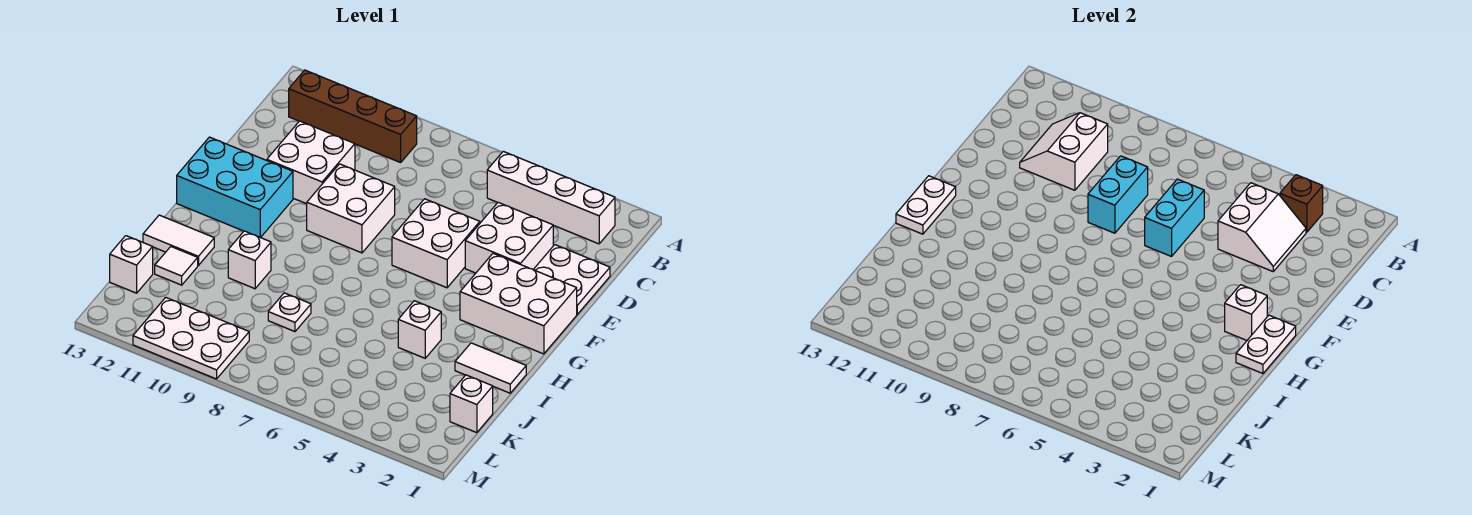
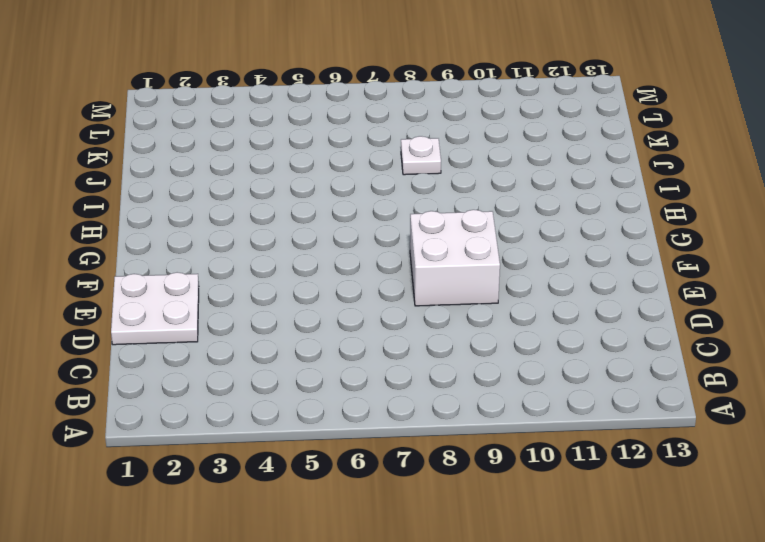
none -> white brick B2:B5 level 1
none -> brown brick B9:B12 level 1
none -> white brick D3:E4 level 1

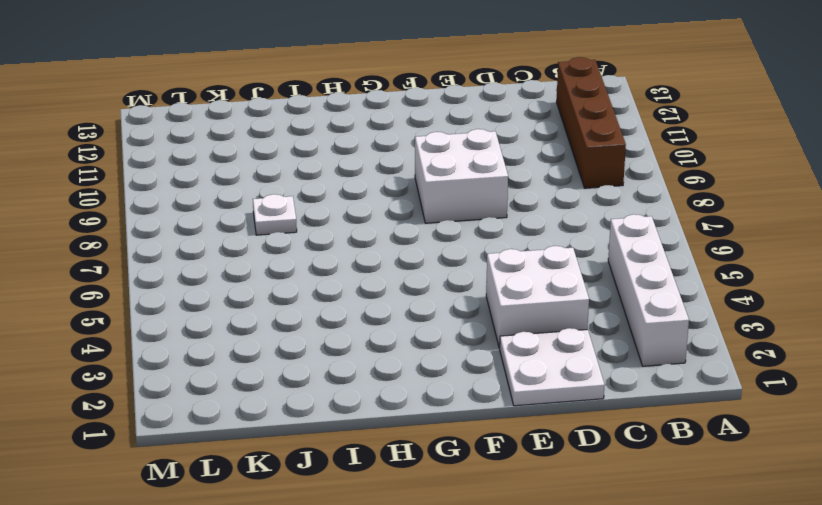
none -> white brick D10:E11 level 1
none -> white brick E5:F6 level 1
none -> white brick F1:G3 level 1

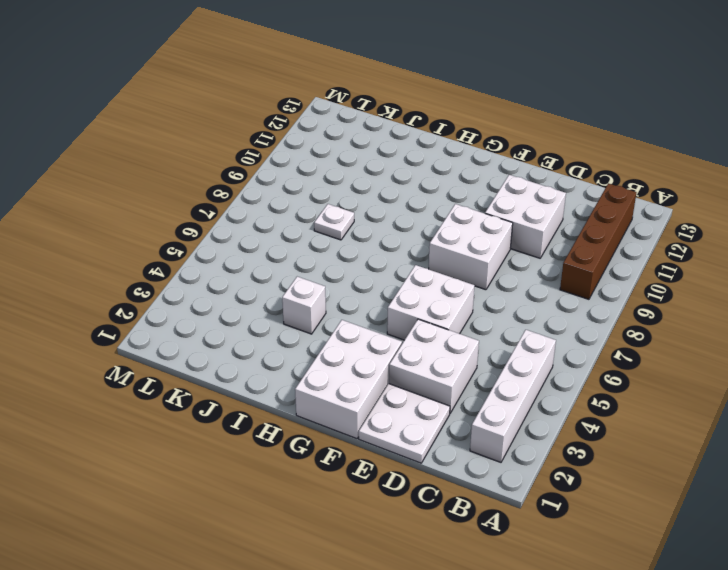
none -> cyan brick F11:G13 level 1
none -> white tile I1:I2 level 1
none -> white brick I10 level 1

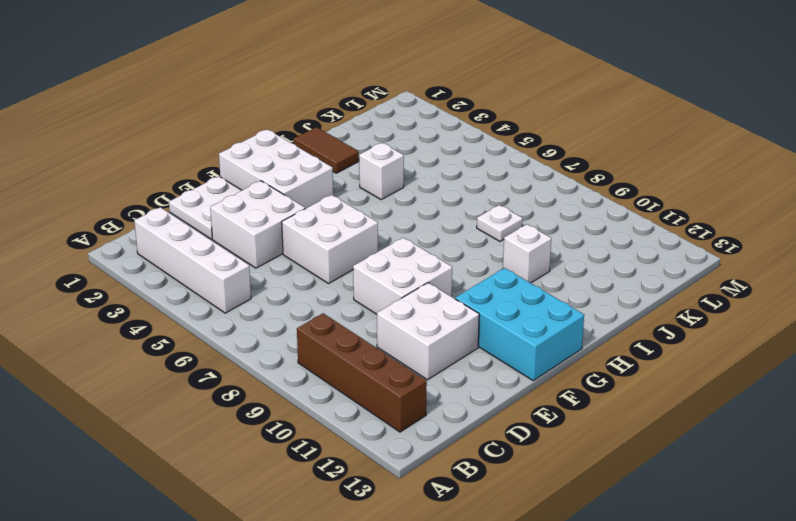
brown tile I1:I2 level 1 -> white tile I1:I2 level 1
none -> white tile I12:I13 level 1
none -> white tile J12 level 1
none -> white brick K1 level 1

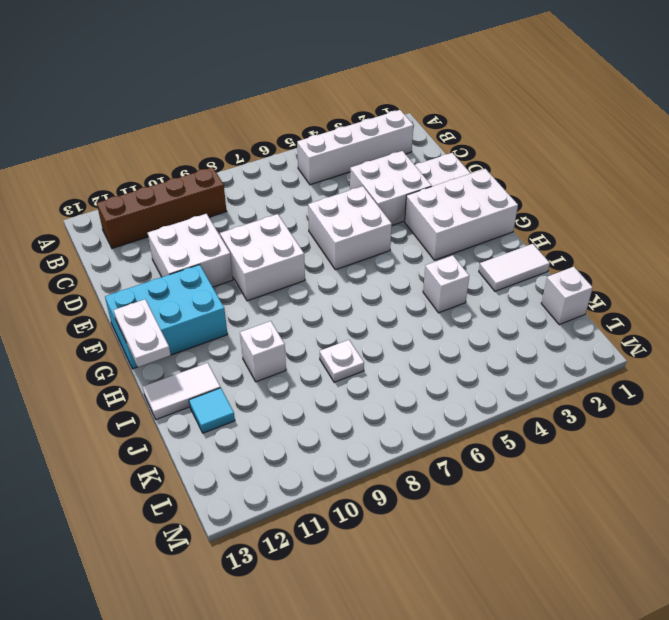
cyan tile J12 level 1 -> white tile J12 level 1
none -> white brick K13 level 1
none -> white plate L9:M11 level 1
none -> brown brick B3 level 2

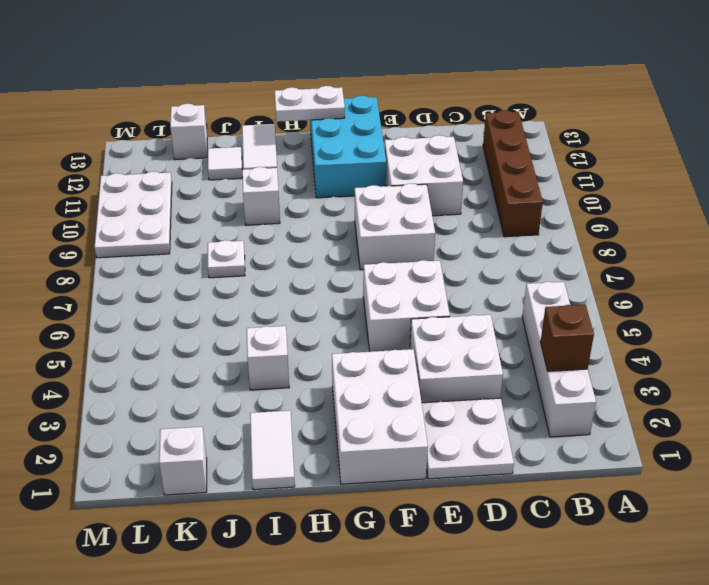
none -> white slope C3:D4 level 2 top 4
none -> white slope C10:D11 level 2 top 10
none -> cyan brick D6:E6 level 2

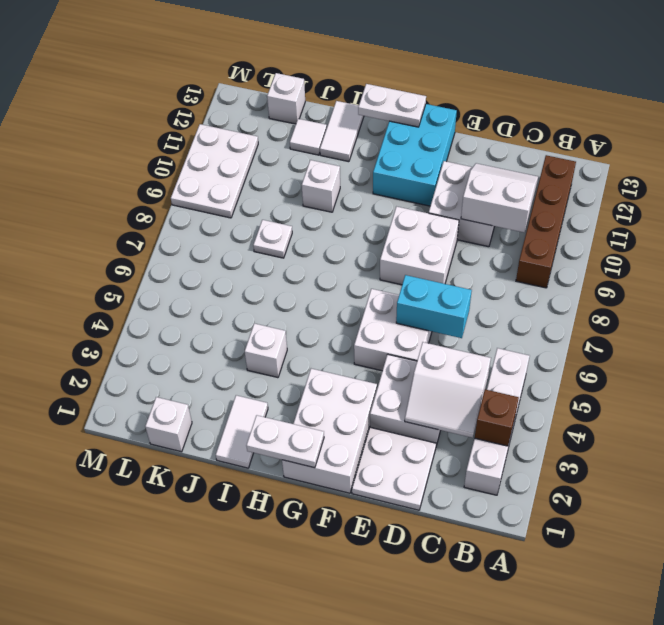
none -> cyan brick D8:E8 level 2
none -> white brick G2 level 2

